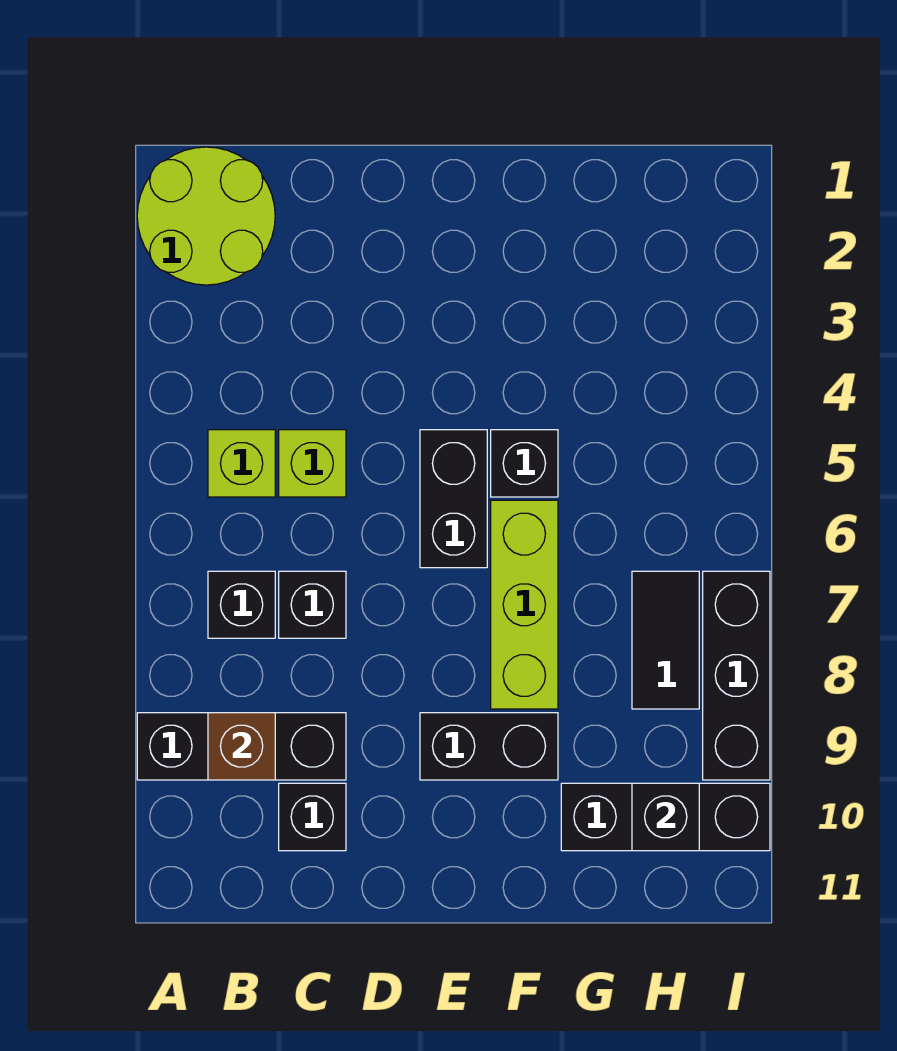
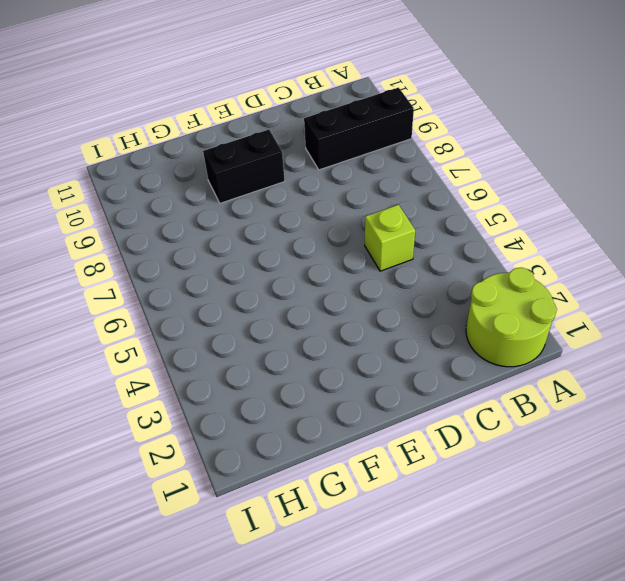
none -> lime brick B5 level 1
none -> black brick B7 level 1
none -> black brick C7 level 1

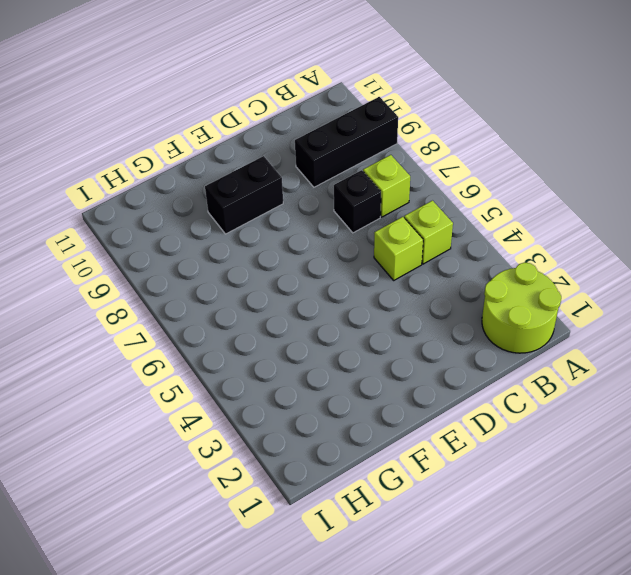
lime brick B7 level 1 -> black brick B7 level 1
none -> black brick C10 level 1
none -> black brick E5:E6 level 1
none -> black brick F5 level 1

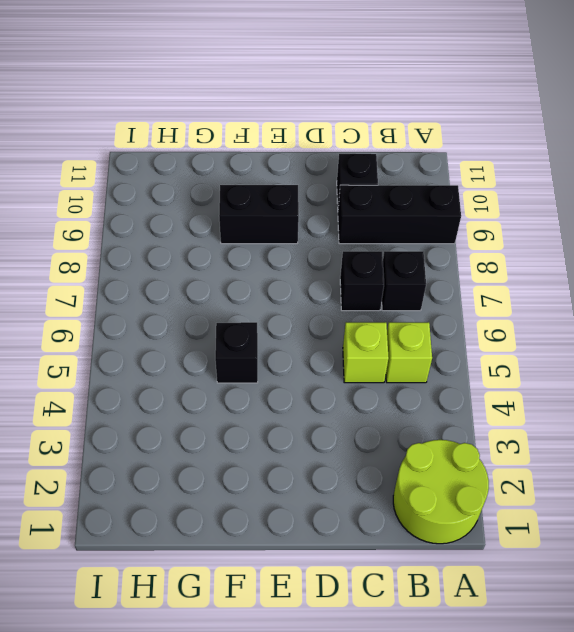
none -> black brick E5:E6 level 1
none -> lime brick F6:F8 level 1
none -> black brick G10:I10 level 1

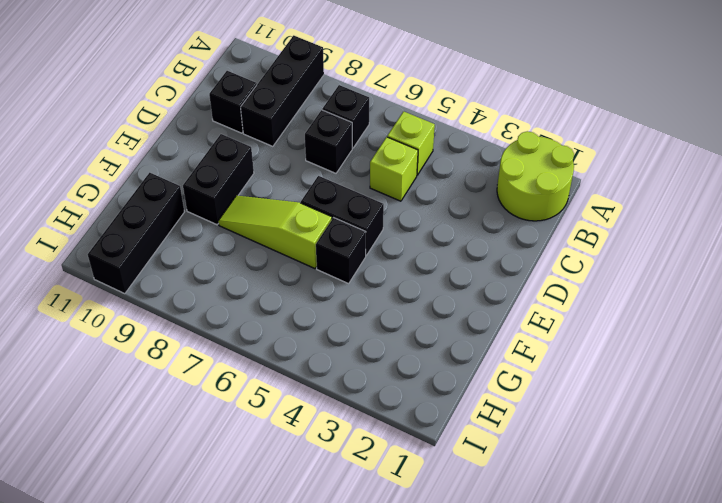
lime slope F6:F8 level 1 top 6 -> lime brick F6:F8 level 1
none -> black tile H7:H8 level 1
none -> black brick I7:I9 level 1
none -> brown brick B9 level 2

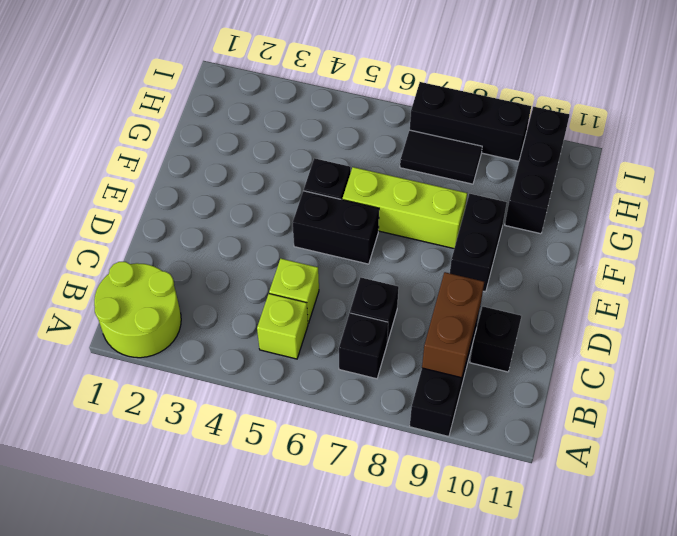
brown brick B9:C9 level 2 -> brown brick B9 level 2
none -> black brick H10 level 2

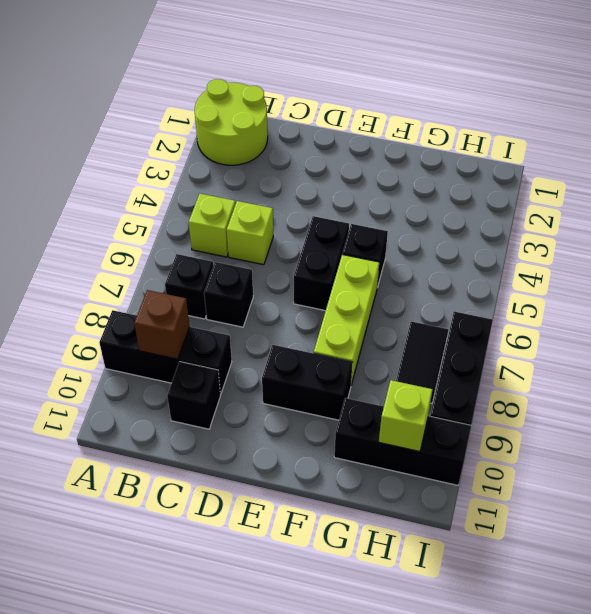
lime brick H10 level 2 -> black brick H10 level 2

